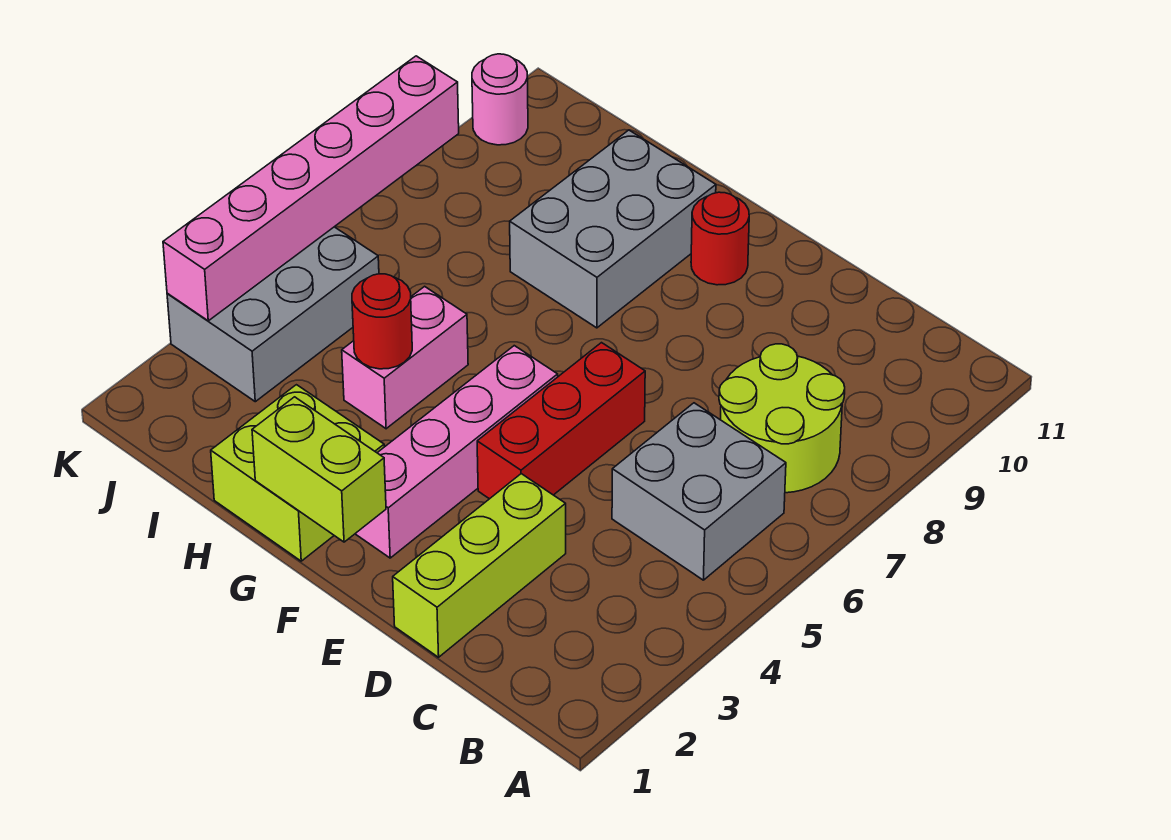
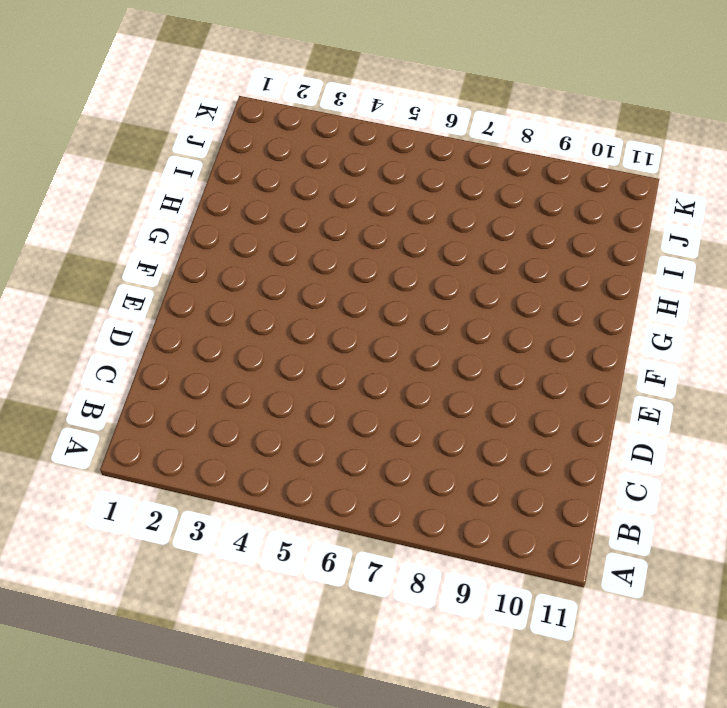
none -> grey brick B5:C6 level 1
none -> lime round brick B7:C8 level 1
none -> lime brick D1:D3 level 1

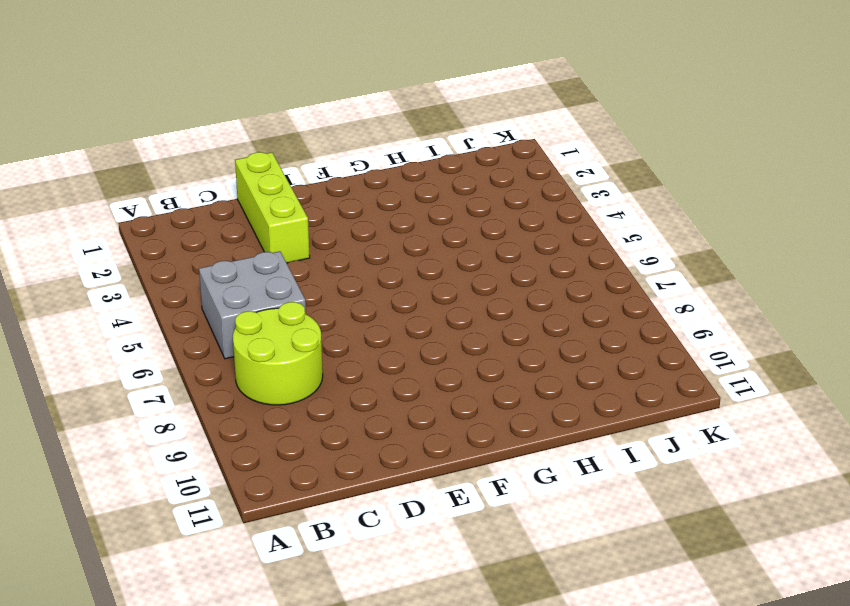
none -> red brick E4:E6 level 1
none -> pink brick F2:F5 level 1
none -> red round brick F10 level 1

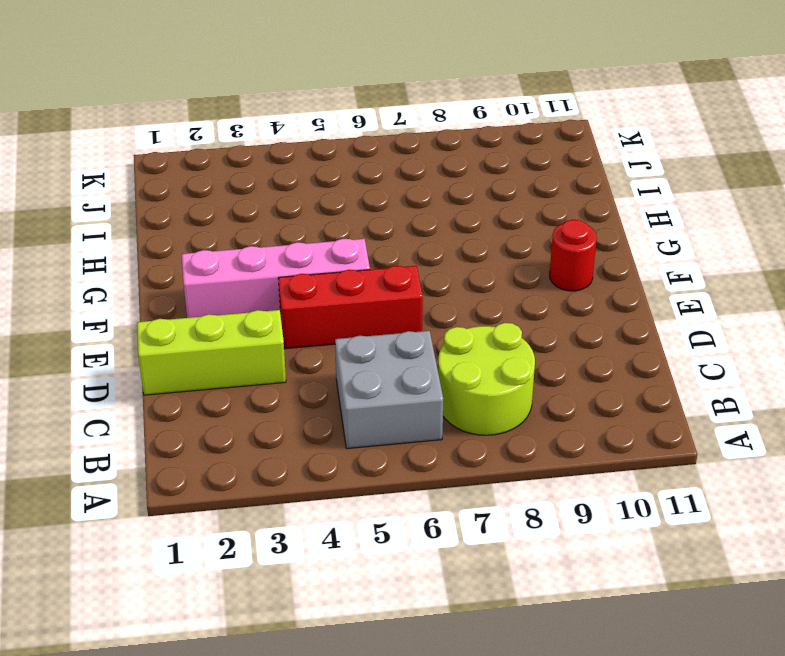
none -> lime brick G1:H2 level 1
none -> grey brick G8:H10 level 1
none -> pink brick H4:H5 level 1

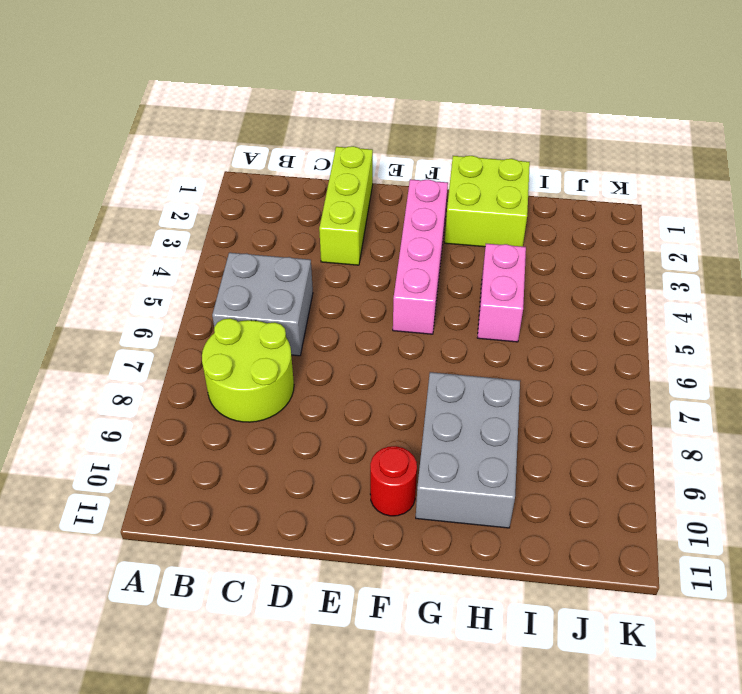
none -> red brick E4:E6 level 1
none -> grey brick J3:K5 level 1
none -> pink round brick K10 level 1

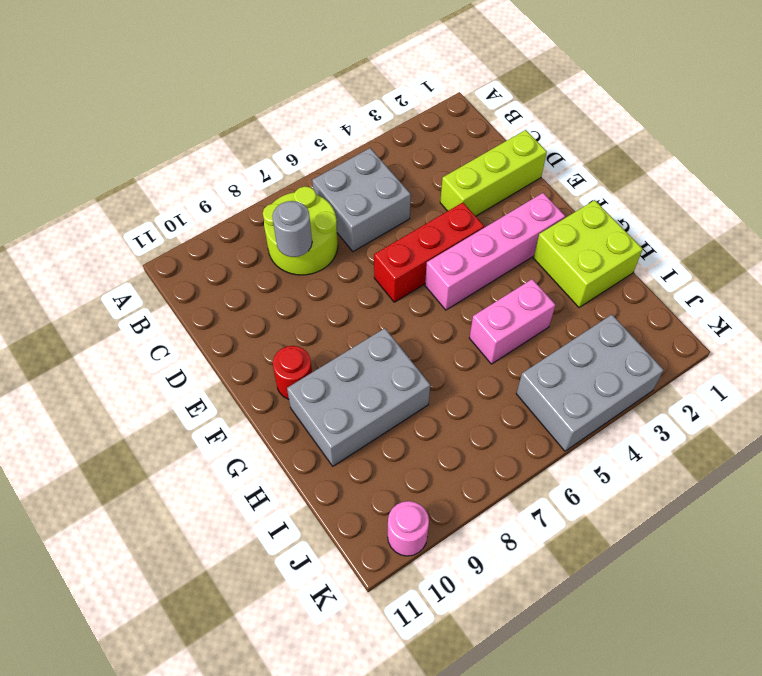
grey round brick C8 level 2 -> none
none -> lime brick F1:G1 level 2
none -> red round brick H4 level 2
none -> pink brick K3:K8 level 2

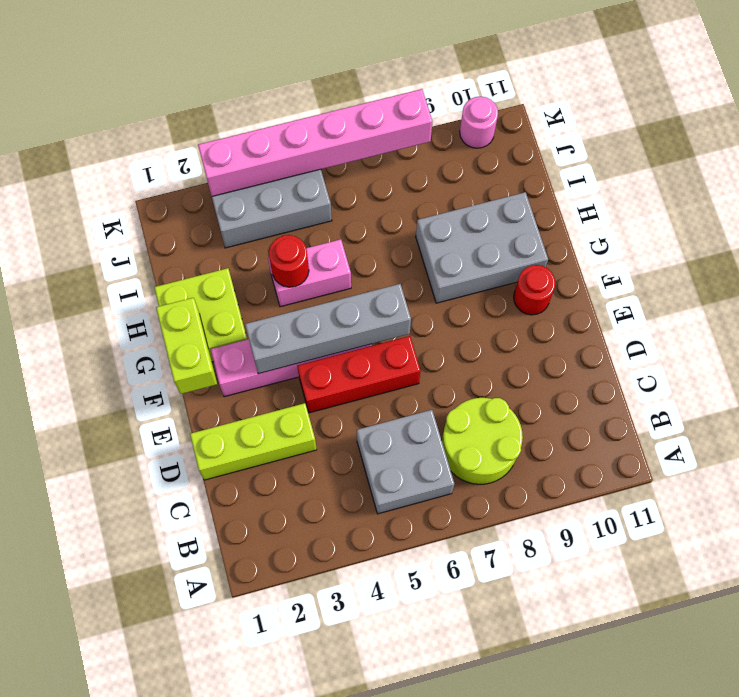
grey brick F3:F6 level 2 -> none

